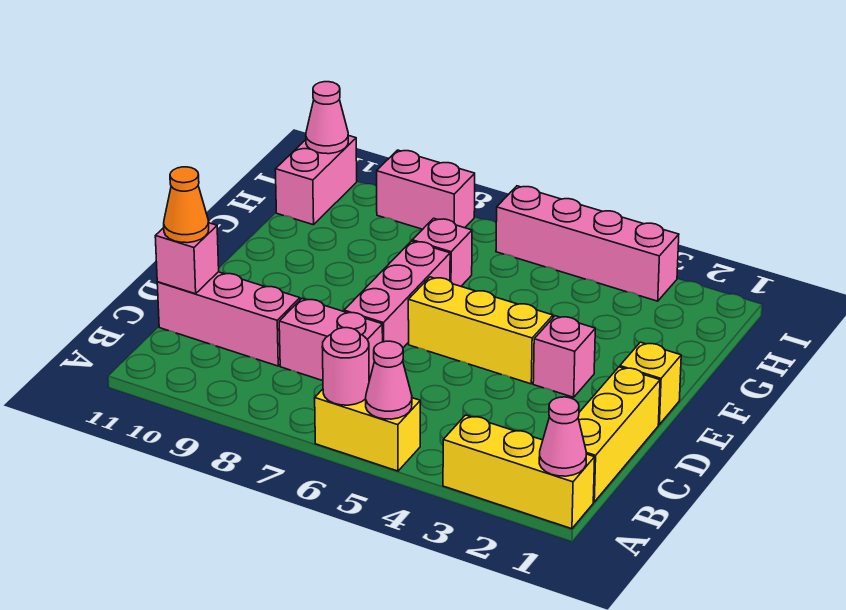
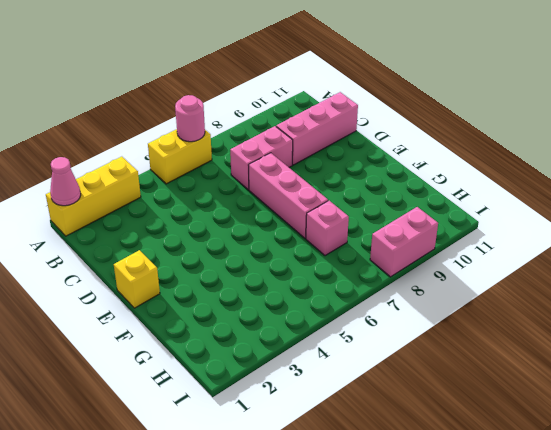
none -> yellow brick B1:D1 level 1
none -> pink brick E3 level 1
none -> yellow brick E4:E6 level 1

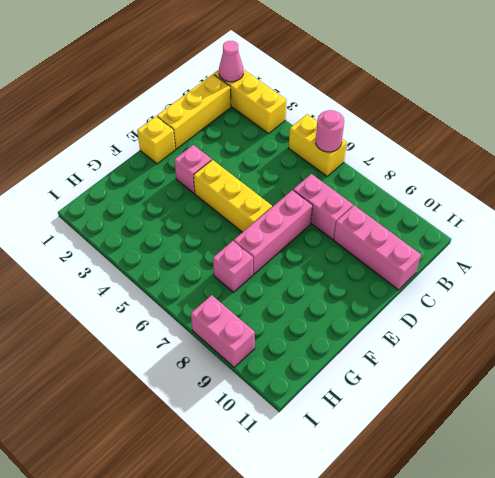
none -> pink brick H11:I11 level 1
none -> pink brick I3:I6 level 1
none -> pink cone A5 level 2

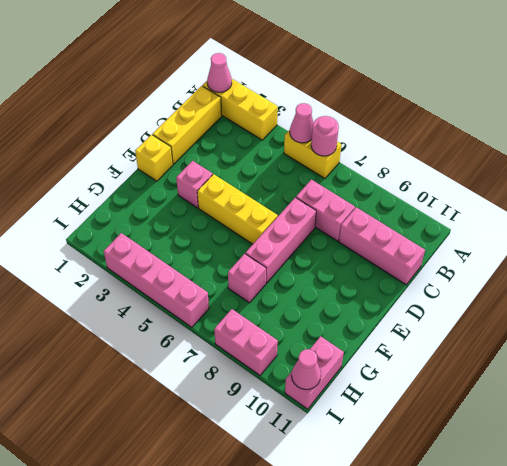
none -> pink brick C11 level 2
none -> orange cone C11 level 3

